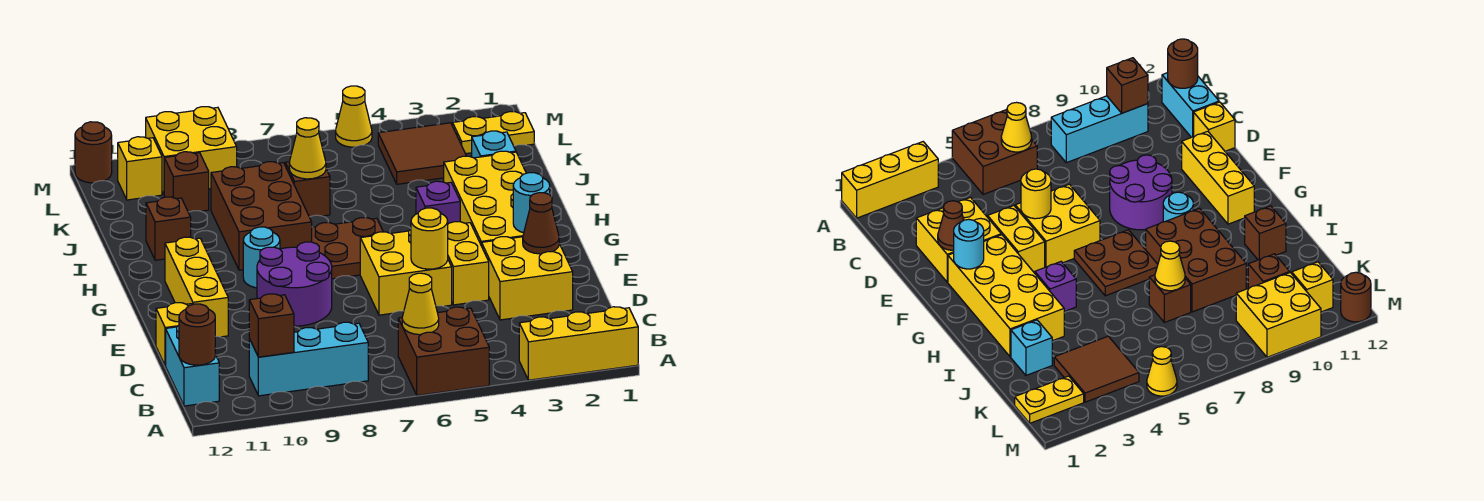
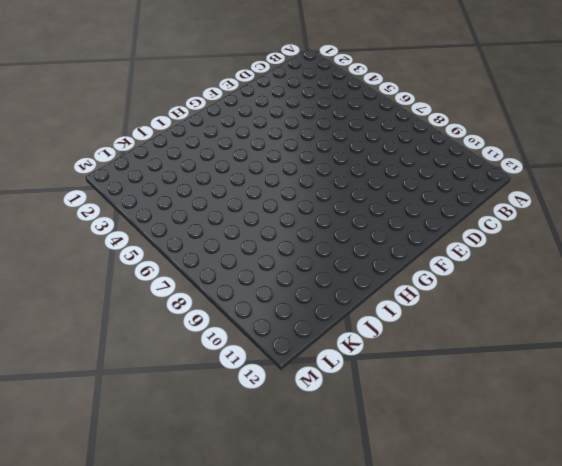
none -> yellow brick A1:A3 level 1
none -> brown brick A5:B6 level 1
none -> cyan brick B8:B10 level 1
none -> cyan brick B12:C12 level 1

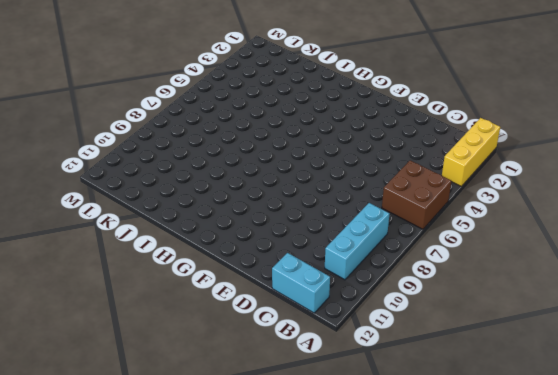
none -> yellow brick D2:E3 level 1
none -> yellow brick D12 level 1
none -> yellow brick E4:F4 level 1
none -> yellow brick E5:F6 level 1

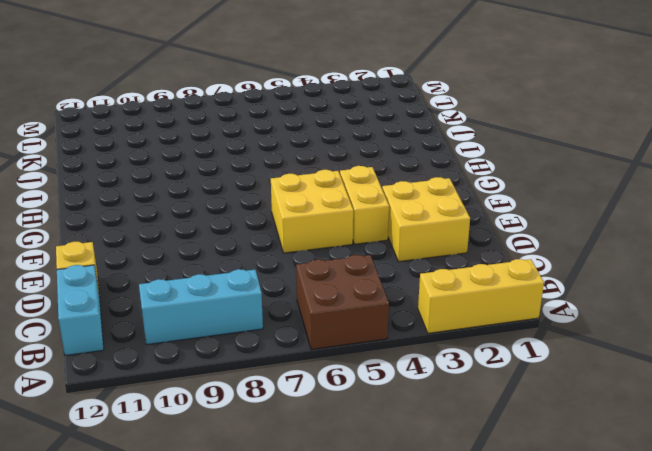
none -> purple round brick E8:F9 level 1
none -> yellow brick E11:G11 level 1
none -> yellow brick F2:I3 level 1
none -> brown plate G6:H7 level 1

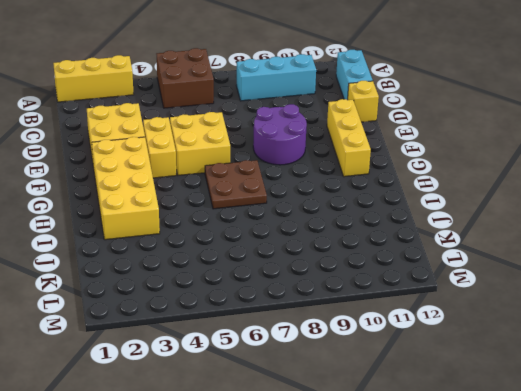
none -> cyan round brick G9 level 1
none -> purple brick H4 level 1
none -> brown brick H8:J9 level 1
none -> brown brick I11 level 1

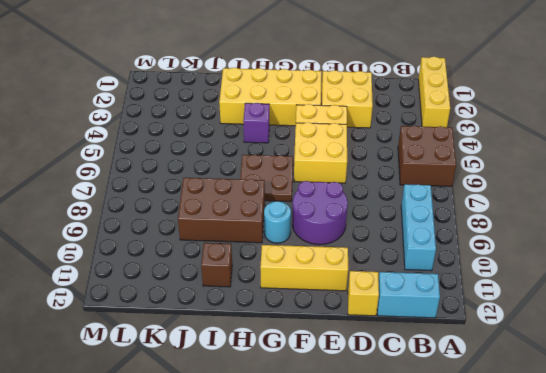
none -> cyan brick J2 level 1
none -> brown brick J7 level 1
none -> brown tile K3:L4 level 1
none -> brown brick K10 level 1

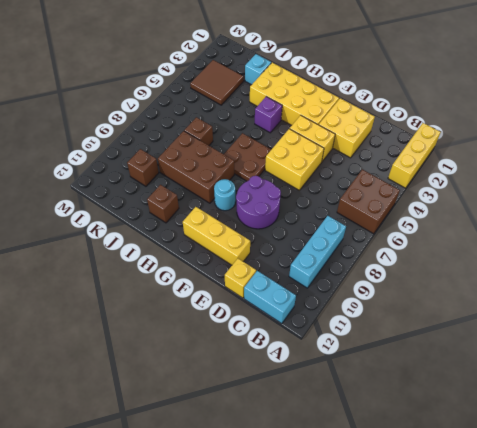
none -> yellow plate L1:L2 level 1
none -> yellow brick L9:M10 level 1
none -> yellow brick L11 level 1
none -> yellow cone M5 level 1

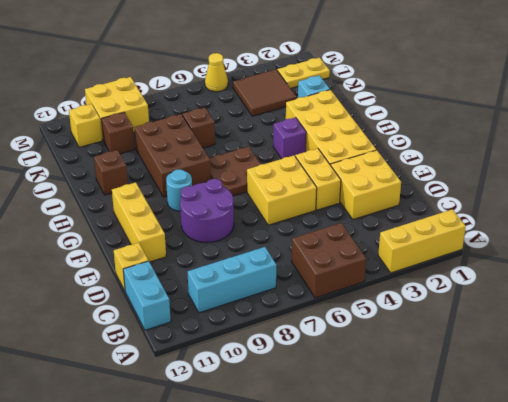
none -> brown round brick M12 level 1
none -> yellow cone B6 level 2
none -> brown brick B10 level 2
none -> brown round brick B12 level 2

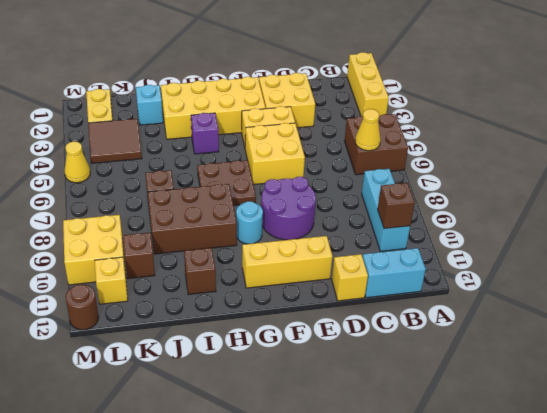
none -> brown round brick B12 level 2
none -> brown cone E2 level 2
none -> yellow round brick E5 level 2
none -> cyan round brick F2 level 2

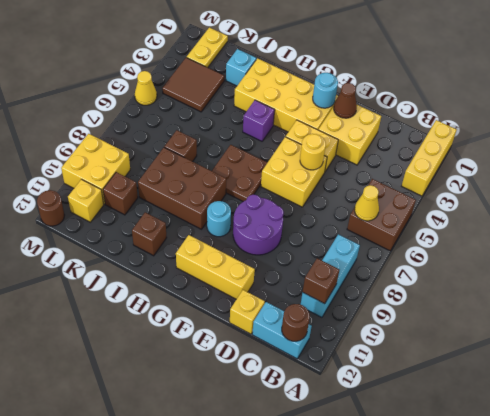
none -> yellow cone J7 level 2

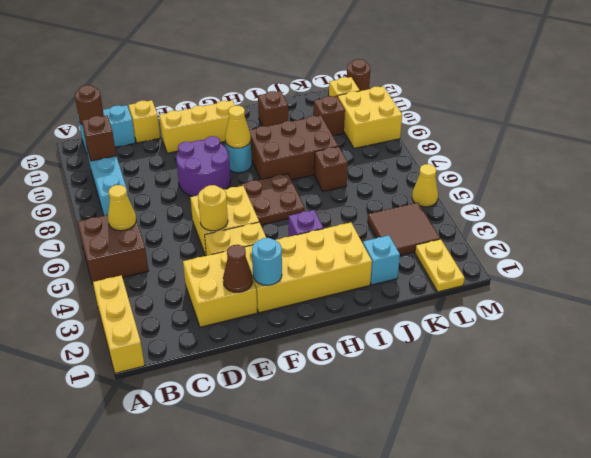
yellow cone G9 level 2 -> yellow cone J7 level 2

